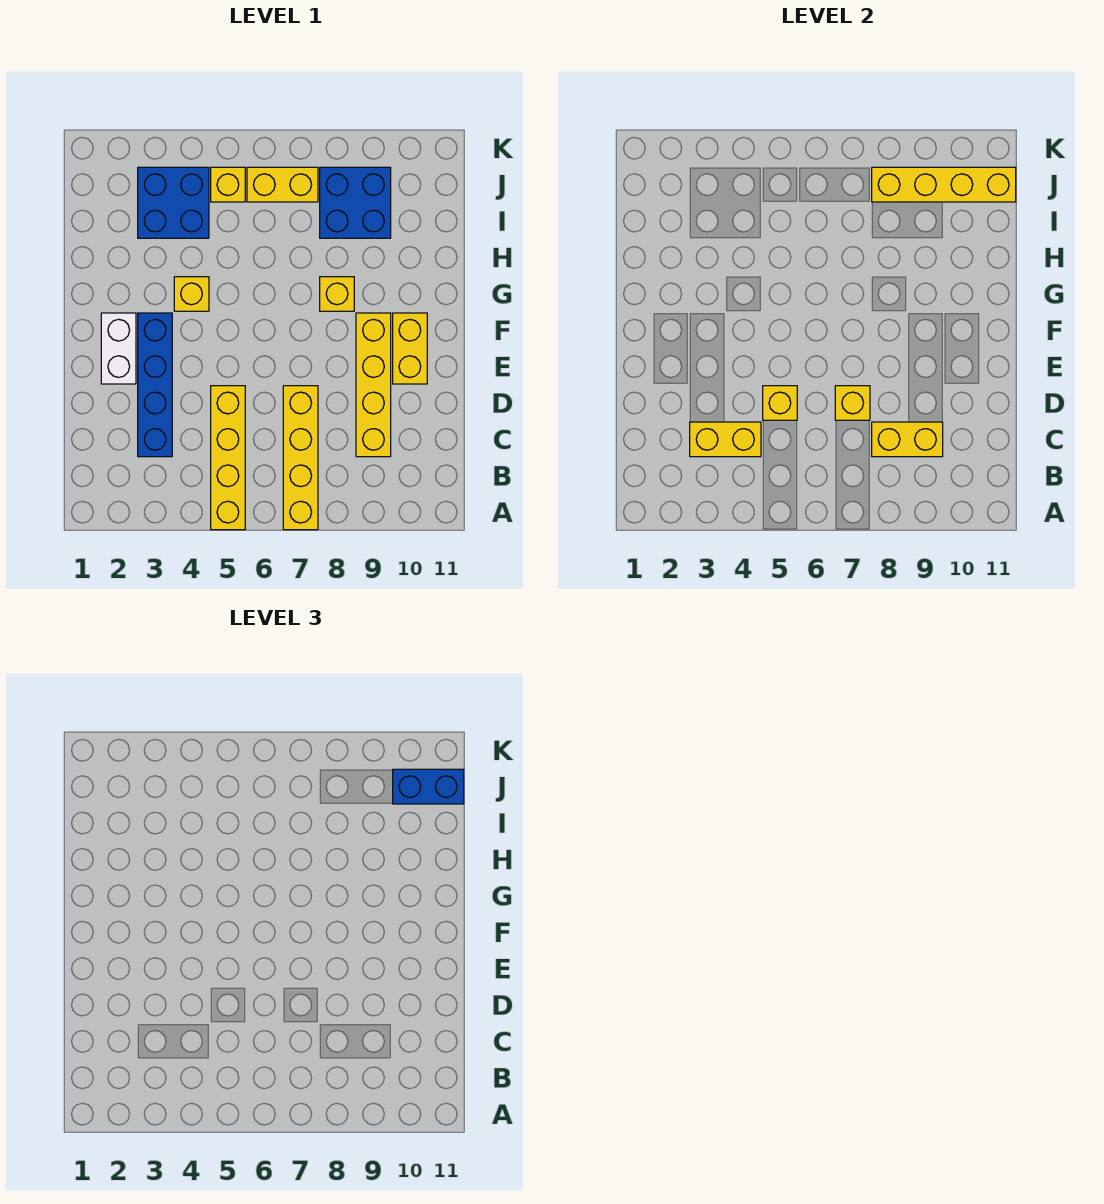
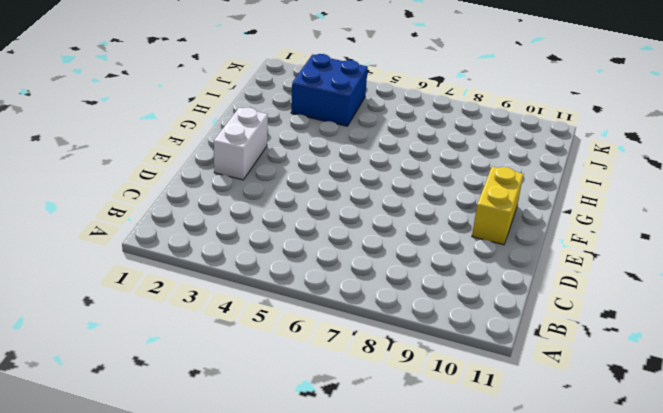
none -> yellow brick A5:D5 level 1
none -> yellow brick A7:D7 level 1
none -> blue brick C3:F3 level 1

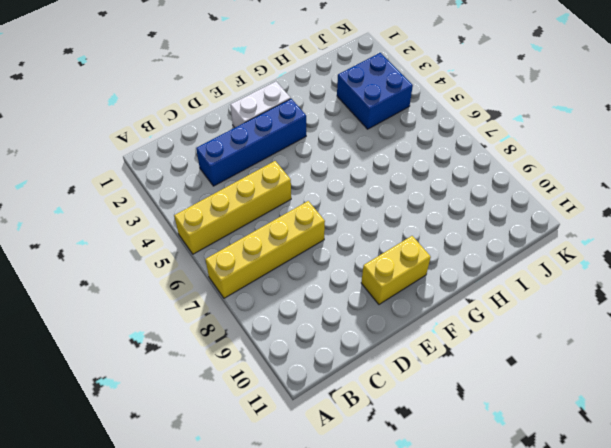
none -> yellow brick C9:F9 level 1
none -> yellow brick G4 level 1
none -> yellow brick G8 level 1

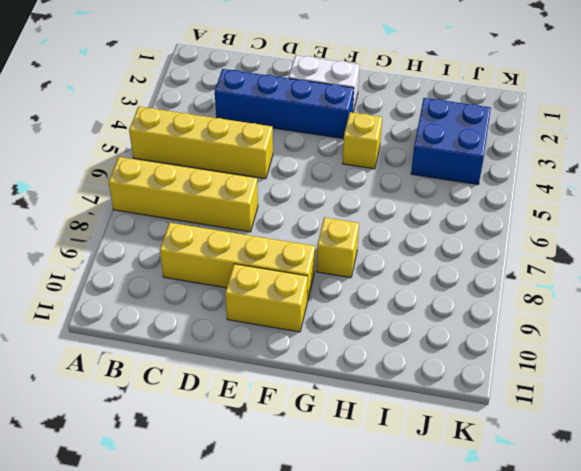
none -> blue brick I8:J9 level 1
none -> yellow brick J5 level 1
none -> yellow brick J6:J7 level 1

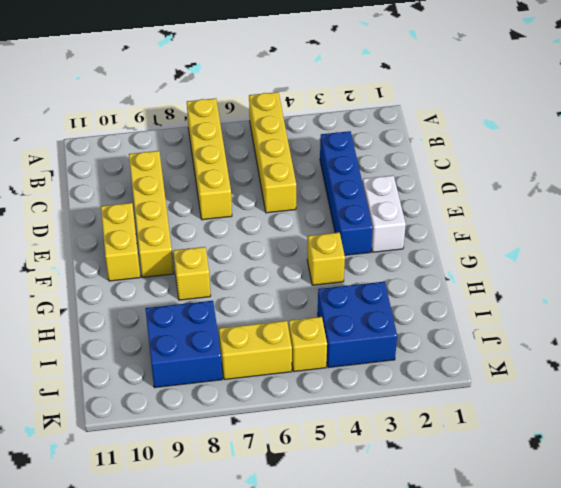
none -> yellow brick C3:C4 level 2
none -> yellow brick C8:C9 level 2
none -> yellow brick D5 level 2

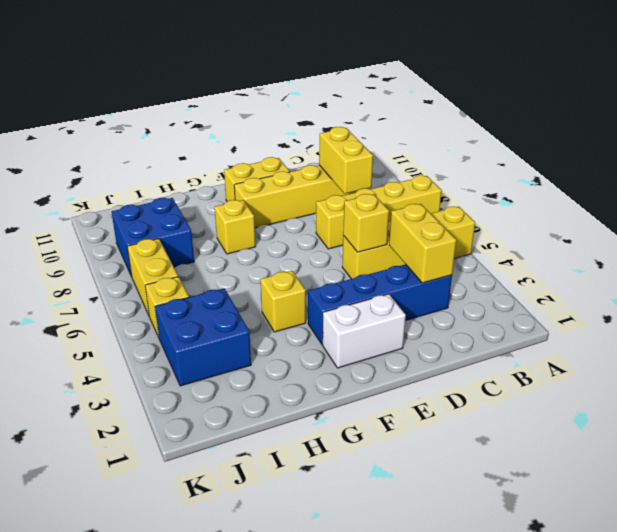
none -> yellow brick D7 level 2
none -> yellow brick J8:J11 level 2
none -> blue brick J10:J11 level 3

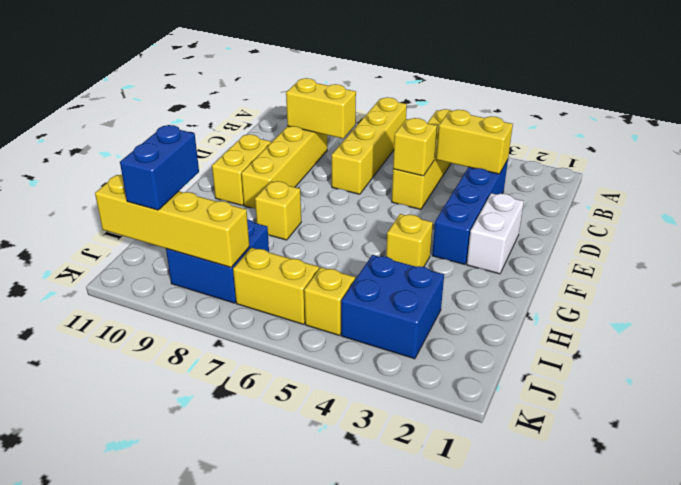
blue brick I10:J10 level 3 -> blue brick J10:J11 level 3
none -> yellow brick D7 level 2

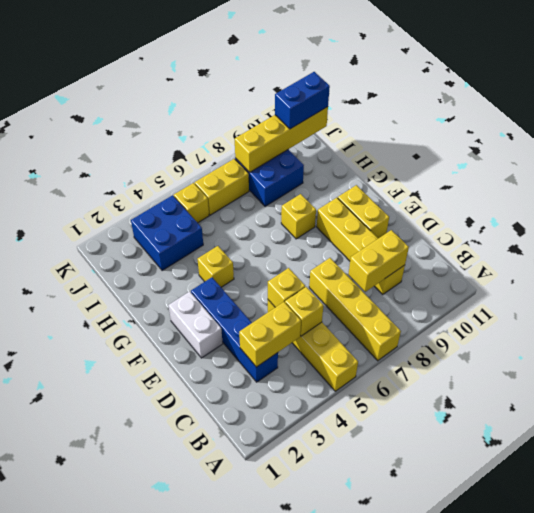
yellow brick C5 level 2 -> yellow brick D7 level 2

